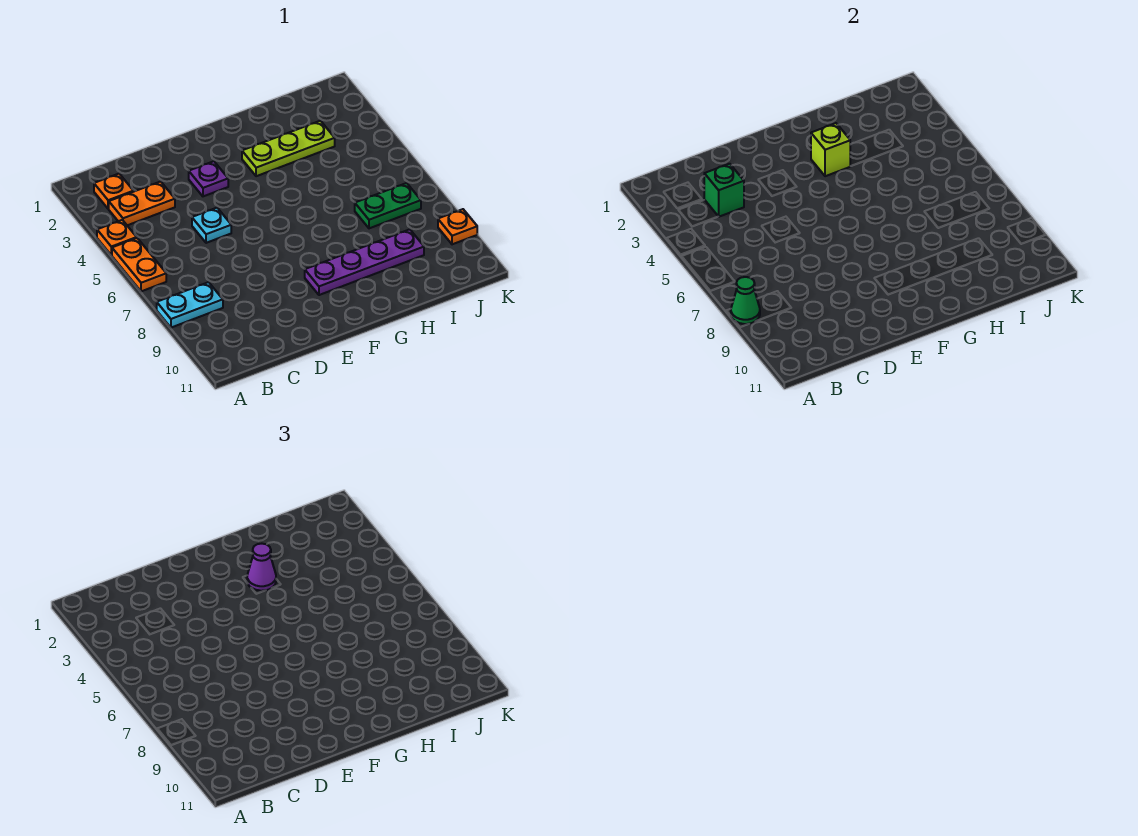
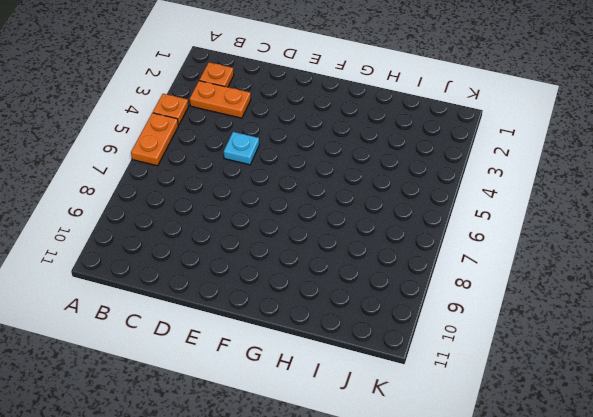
none -> cyan plate A8:B8 level 1
none -> purple plate E3 level 1
none -> purple plate F9:I9 level 1

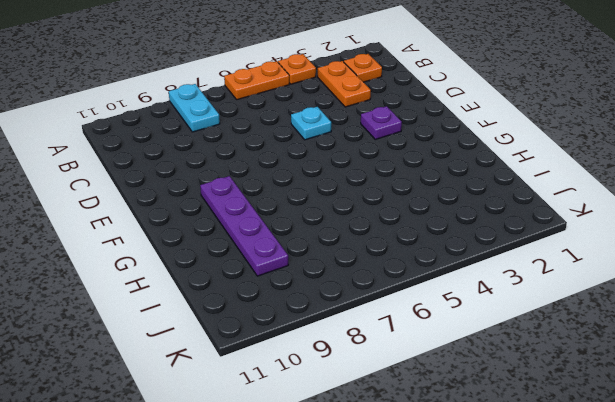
none -> lime plate G3:I3 level 1
none -> green plate I7:J7 level 1
none -> orange plate K9 level 1

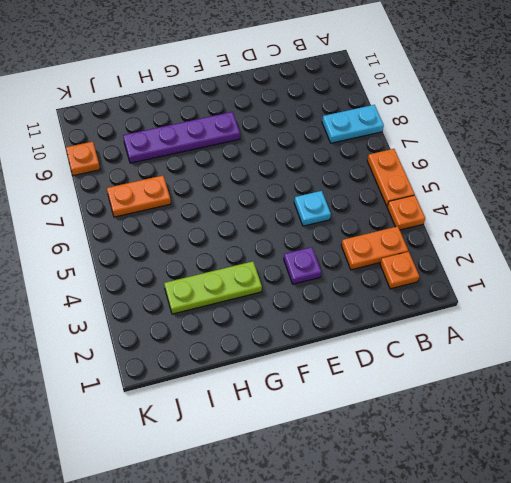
orange plate I7:J7 level 1 -> green plate I7:J7 level 1
none -> green cone A8 level 2
none -> green brick C3 level 2
none -> lime brick G3 level 2

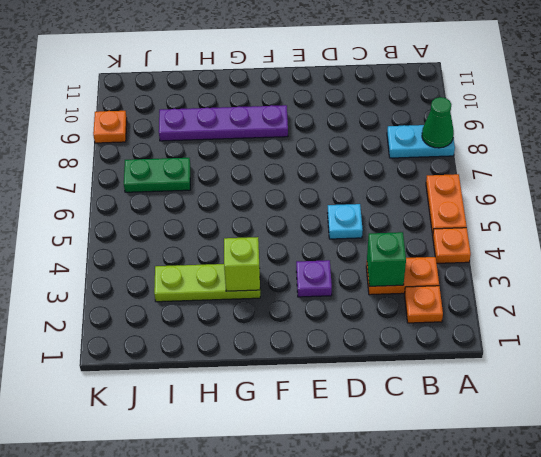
none -> purple cone G3 level 3

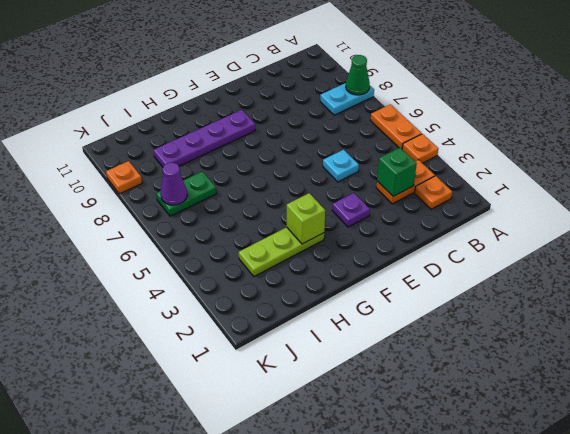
purple cone J7 level 2 -> purple cone G3 level 3

